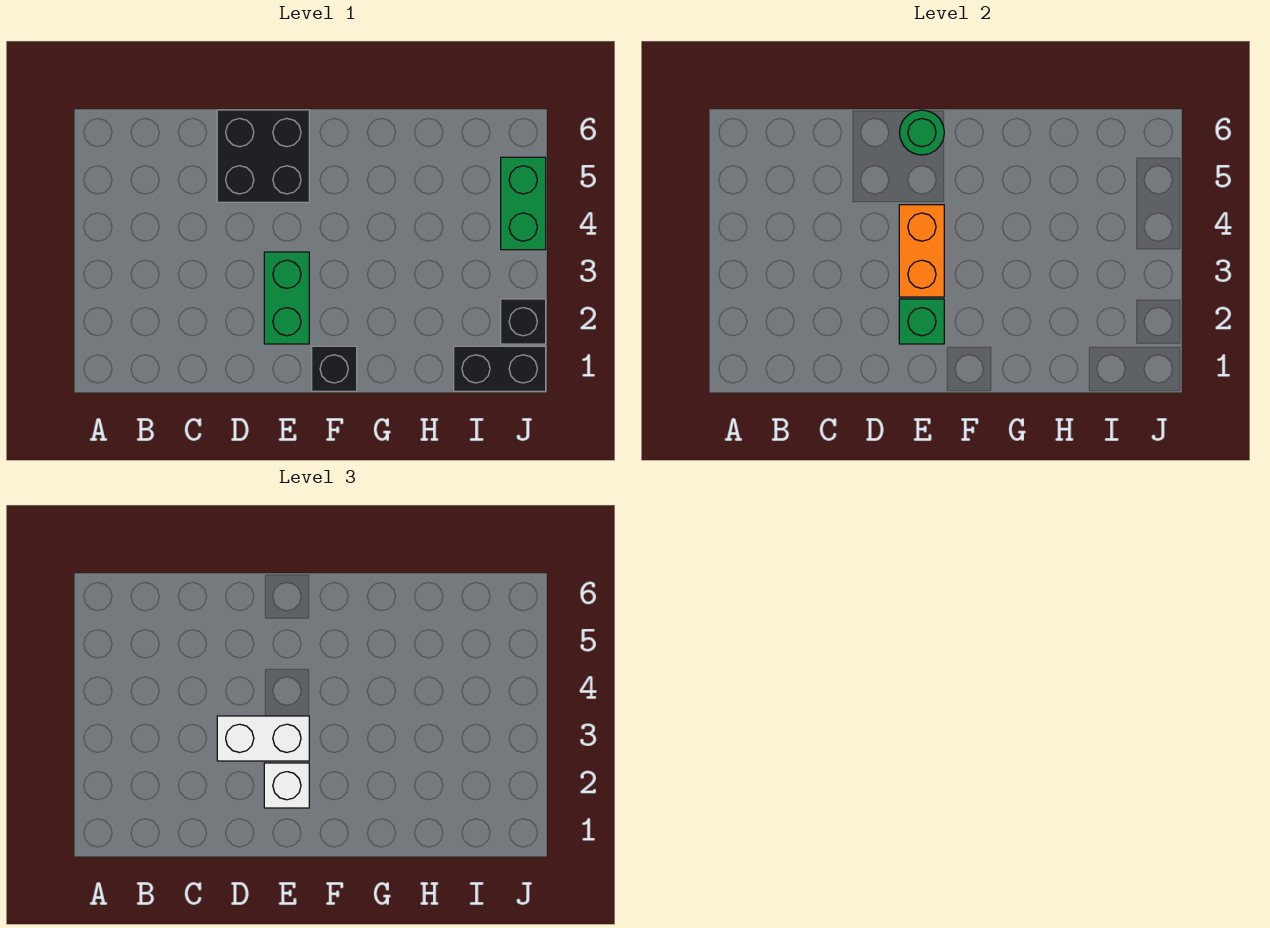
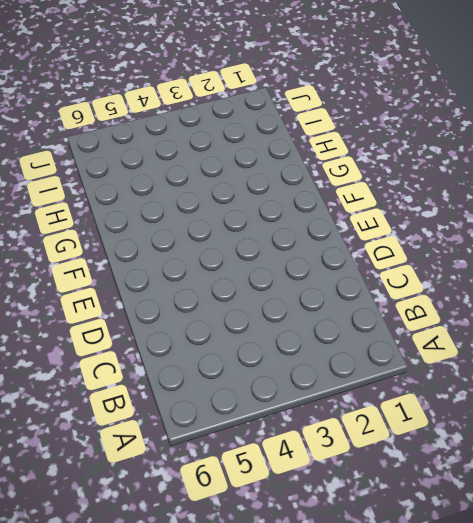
none -> black brick D5:E6 level 1
none -> green brick E2:E3 level 1

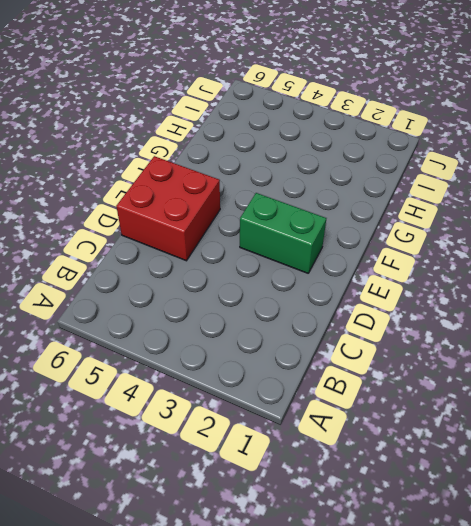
red brick D5:E6 level 1 -> black brick D5:E6 level 1
none -> black brick F1 level 1
none -> black brick I1:J1 level 1

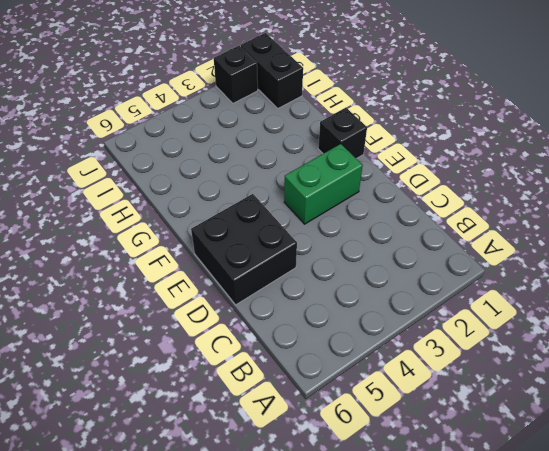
none -> green brick J4:J5 level 1
none -> green brick E2 level 2

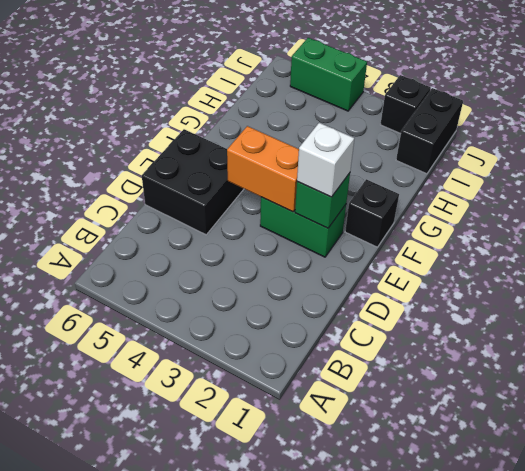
none -> green round brick E6 level 2
none -> white brick D3:E3 level 3

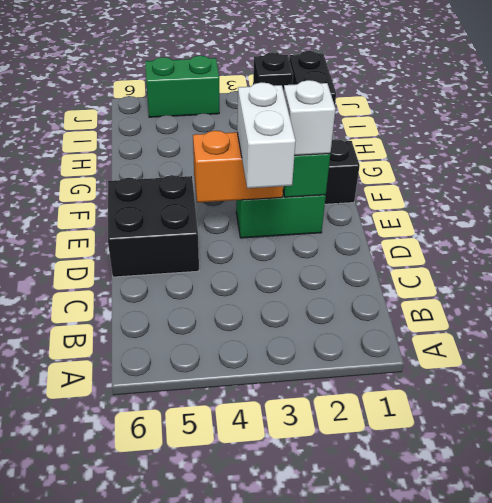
none -> green round brick E6 level 2

